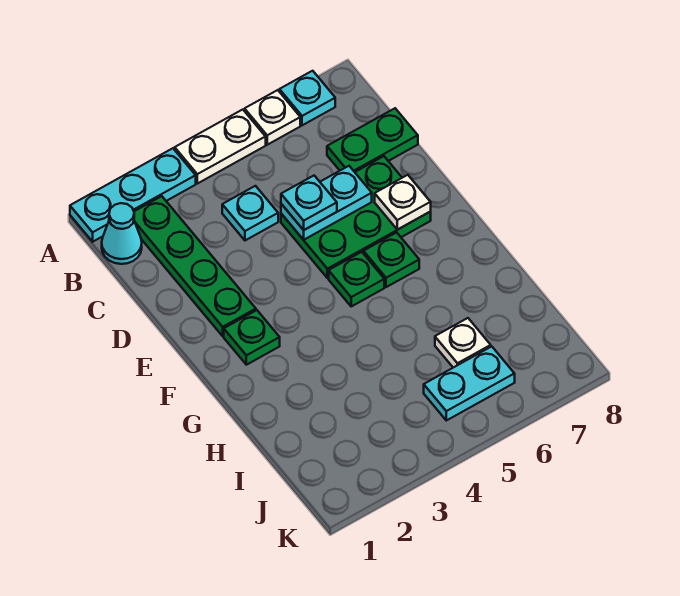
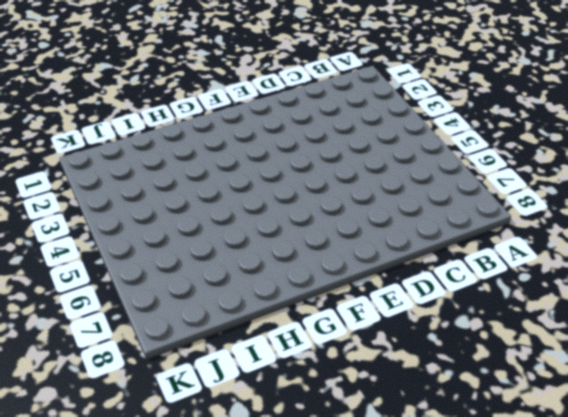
none -> cyan plate A1:A3 level 1
none -> white plate A4:A5 level 1
none -> white plate A6 level 1

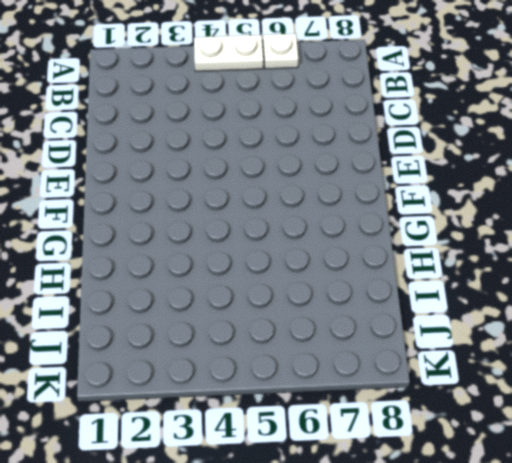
none -> cyan plate A1:A3 level 1
none -> cyan plate A7 level 1
none -> cyan cone B1 level 1

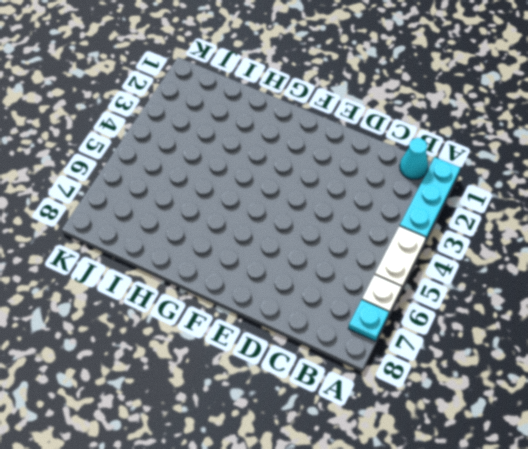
none -> green plate B2:E2 level 1
none -> cyan plate C4 level 1
none -> green plate C7:C8 level 1

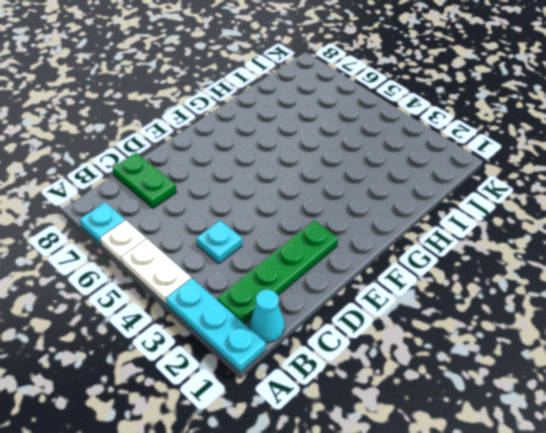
none -> green plate D5:E7 level 1
none -> green plate F2 level 1
none -> green plate F5 level 1

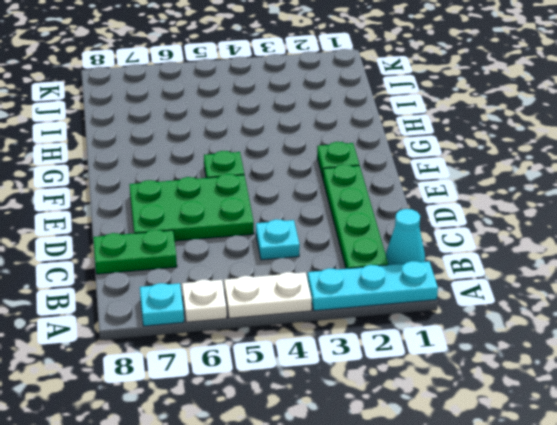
none -> green plate F6 level 1
none -> white plate I6 level 1
none -> cyan plate J5:J6 level 1

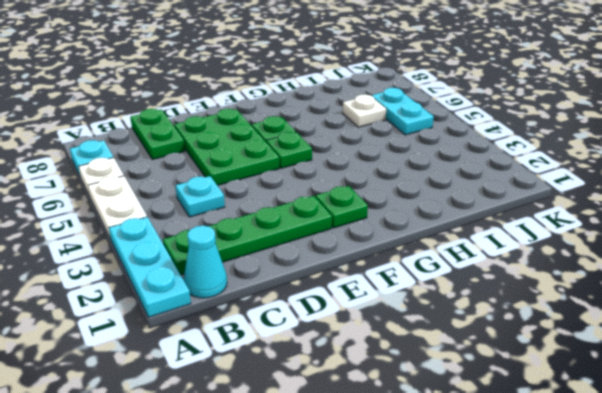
none -> cyan plate D5:D6 level 2
none -> white plate E7 level 2
none -> cyan plate D5 level 3

